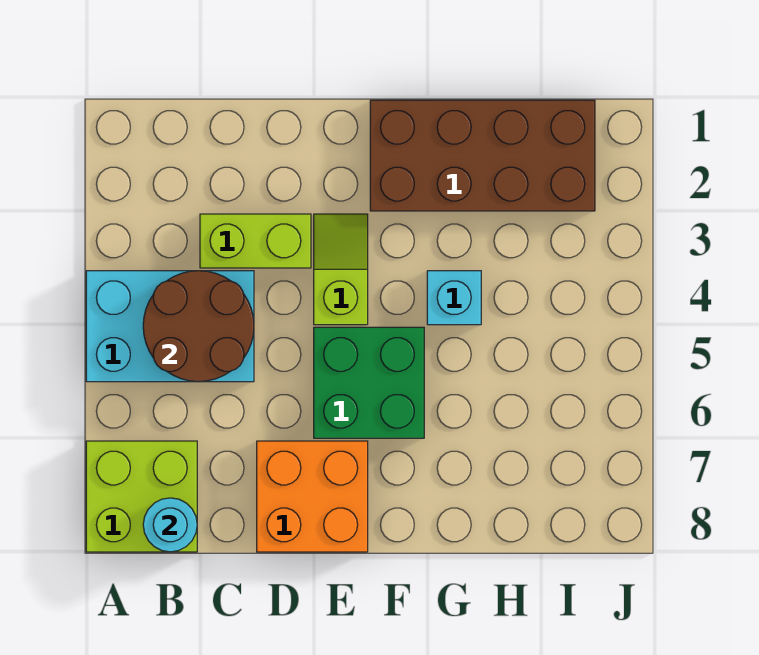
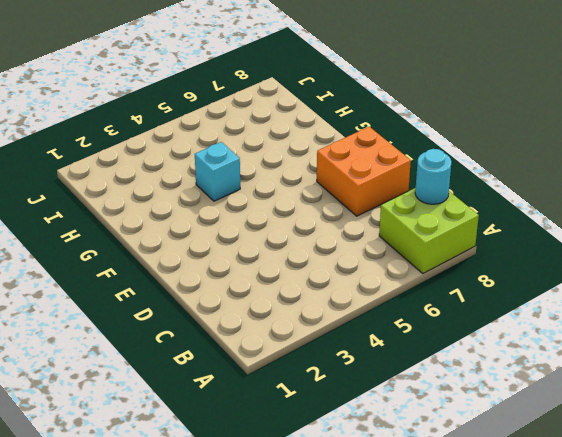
none -> cyan brick A4:C5 level 1
none -> lime brick C3:D3 level 1

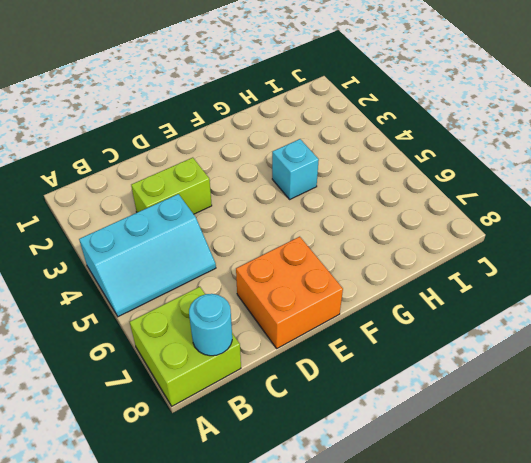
cyan slope A4:C5 level 1 top 4 -> cyan brick A4:C5 level 1
none -> lime slope E3:E4 level 1 top 4
none -> green brick E5:F6 level 1

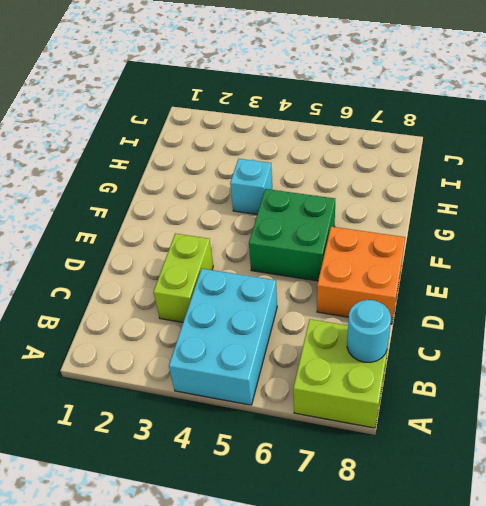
none -> lime slope E3:E4 level 1 top 4
none -> brown brick F1:I2 level 1

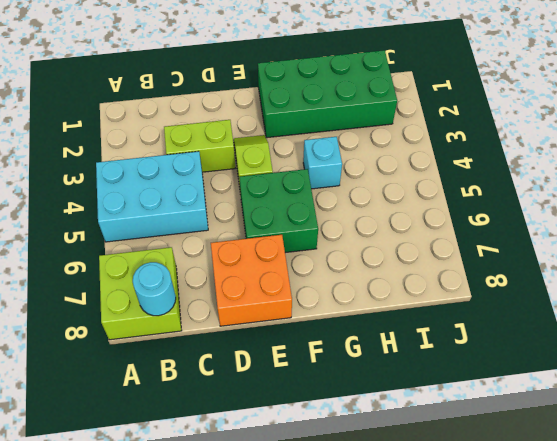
green brick F1:I2 level 1 -> brown brick F1:I2 level 1
none -> brown round brick B4:C5 level 2

